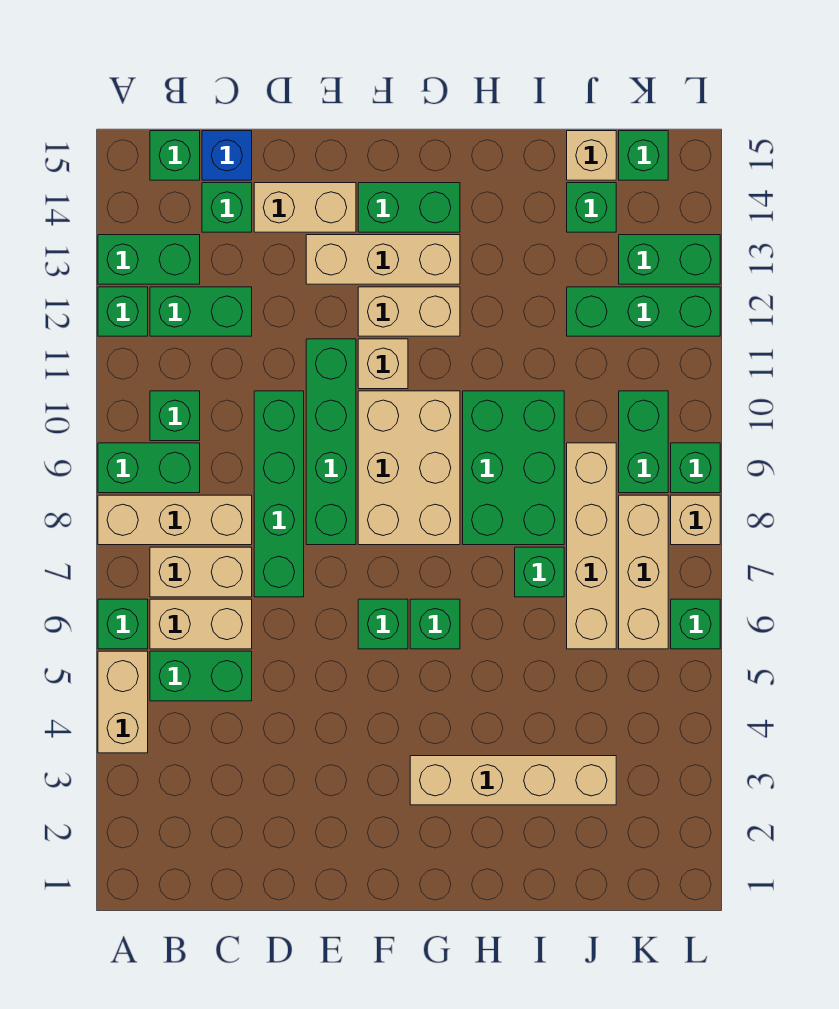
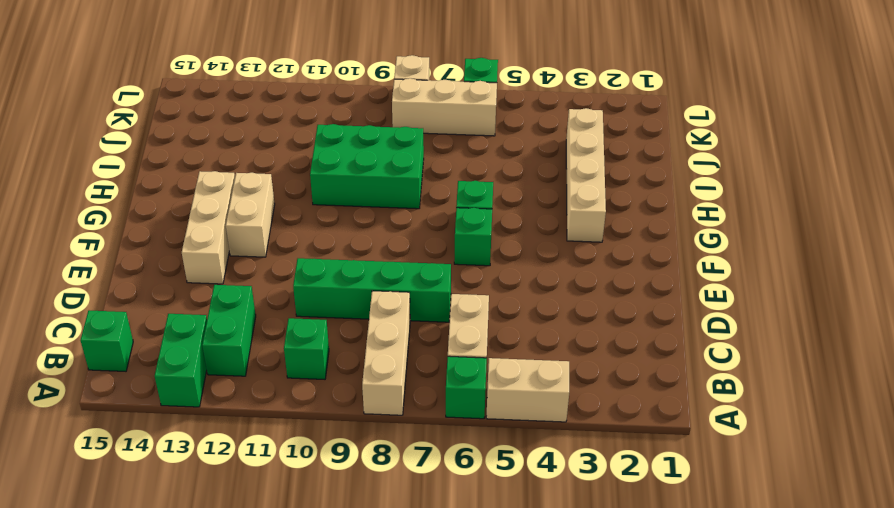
none -> green brick A9:B9 level 1
none -> green brick A12 level 1
none -> green brick B5:C5 level 1
none -> tan brick B7:C7 level 1

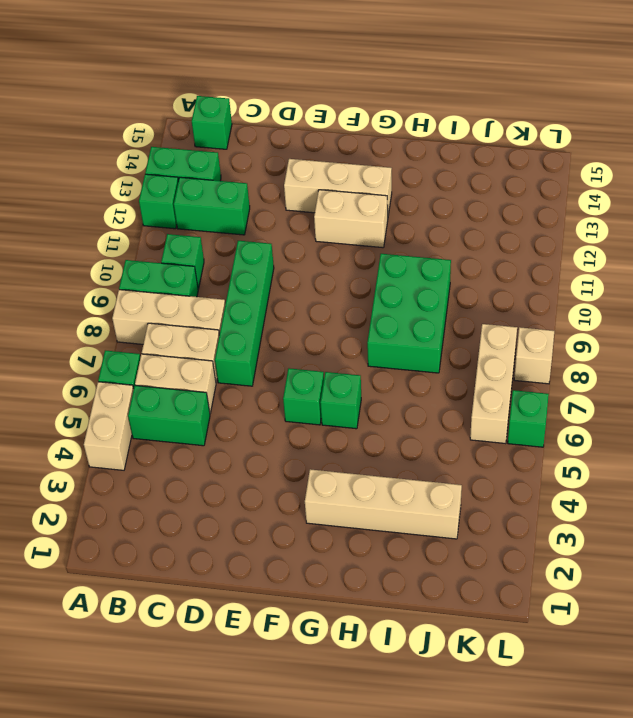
none -> green brick C14 level 1
none -> blue brick C15 level 1
none -> tan brick D14:E14 level 1
none -> green brick E8:E11 level 1

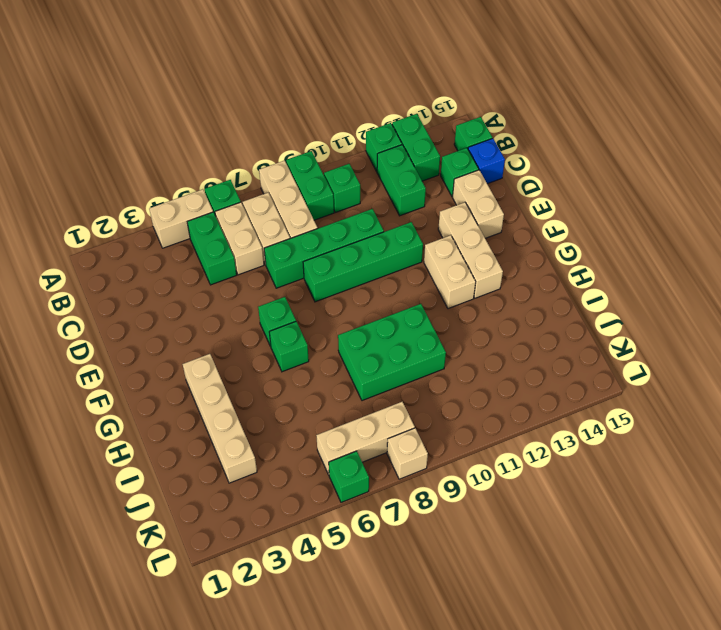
none -> tan brick F8:G10 level 1
none -> tan brick F11 level 1
none -> green brick F14:G14 level 1
none -> green brick I7 level 1

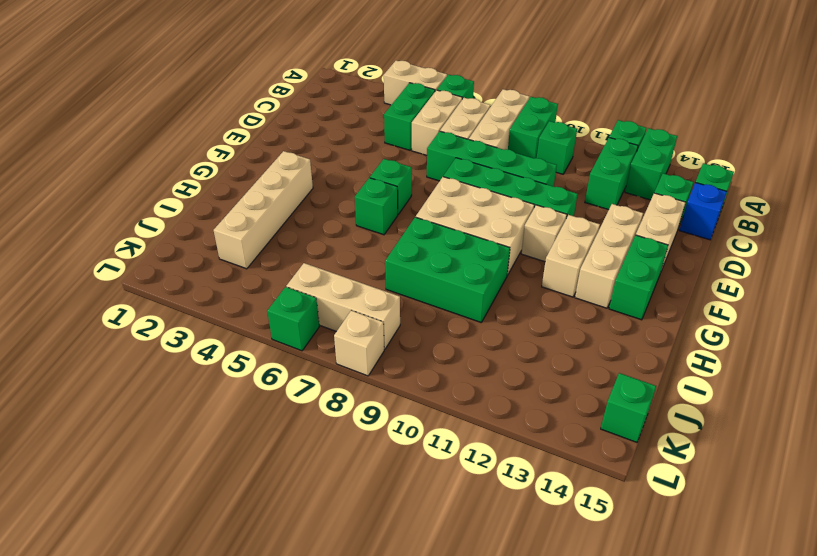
none -> green brick I7 level 1
none -> tan brick J6:J9 level 1
none -> green brick J12:L12 level 1
none -> green brick J14 level 1

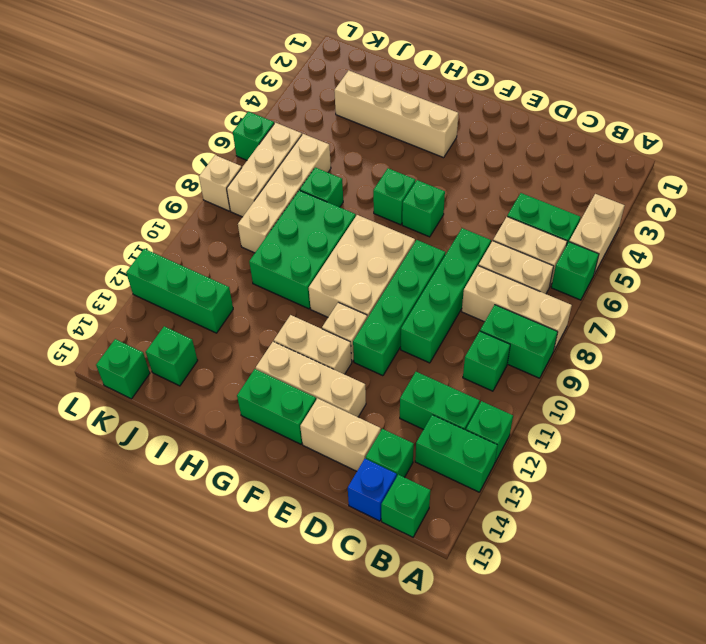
none -> tan brick J15 level 1
none -> green brick K9:K10 level 1
none -> green brick K13:L13 level 1
none -> green brick L9 level 1

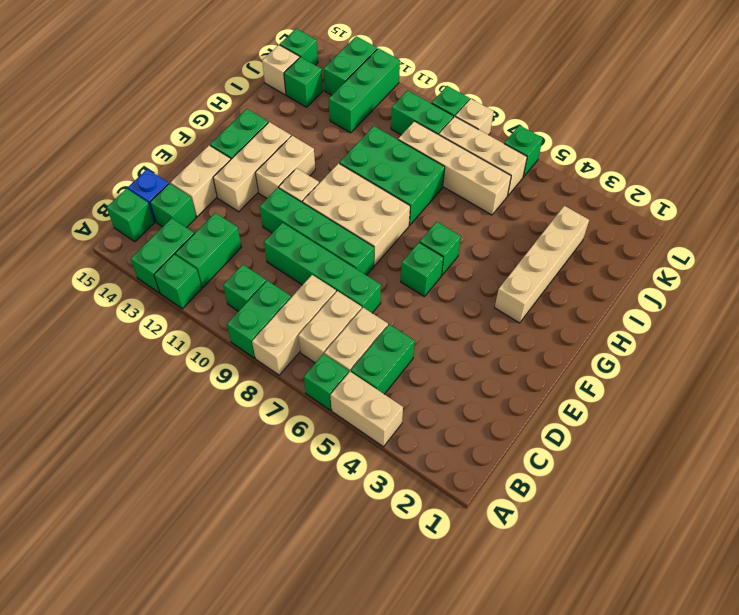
none -> green brick I7 level 1

